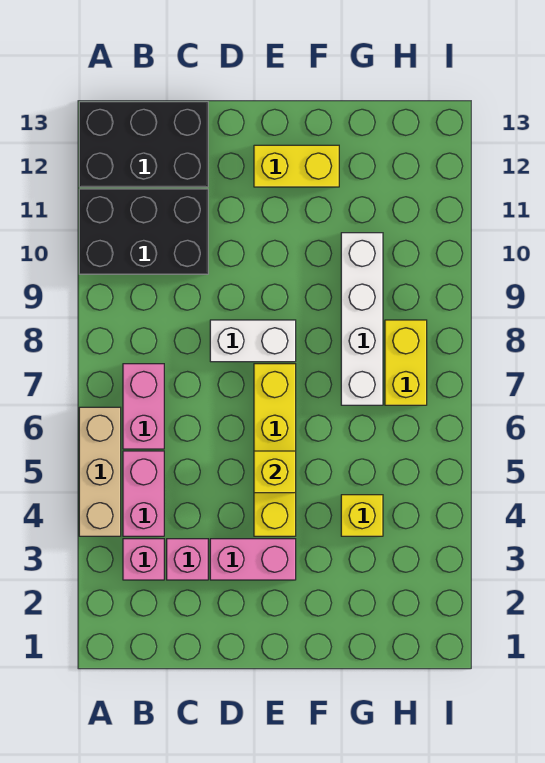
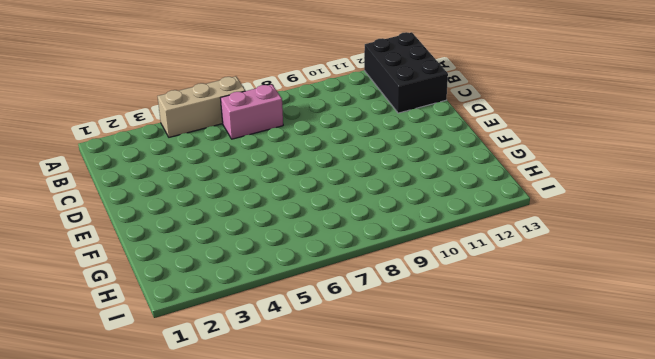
none -> black brick A10:C11 level 1
none -> pink brick B3 level 1
none -> pink brick B4:B5 level 1

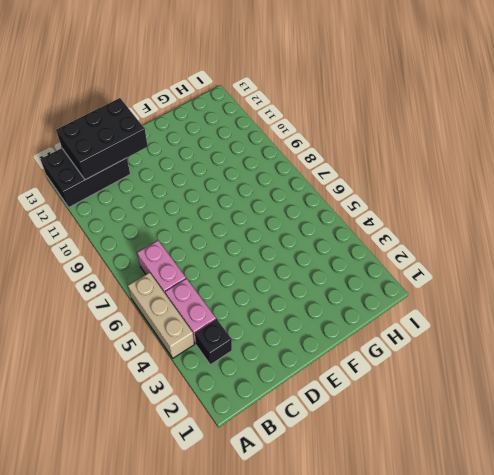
black brick B3 level 1 -> pink brick B3 level 1
black brick B12:D13 level 2 -> black brick A10:C11 level 1
none -> pink brick C3 level 1
none -> pink brick D3:E3 level 1
none -> white brick D8:E8 level 1

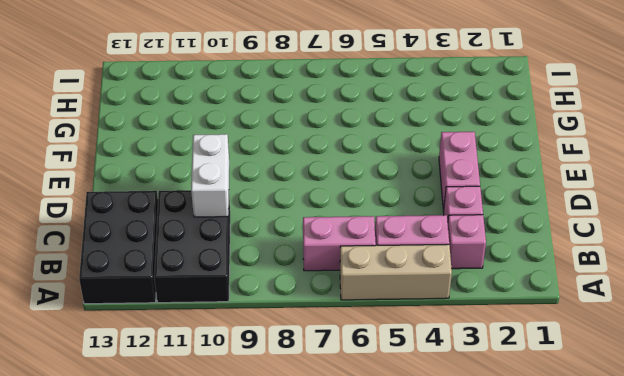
white brick C10:D10 level 2 -> white brick D8:E8 level 1
none -> yellow brick E4:E7 level 1
none -> yellow brick E12:F12 level 1
none -> yellow brick G4 level 1

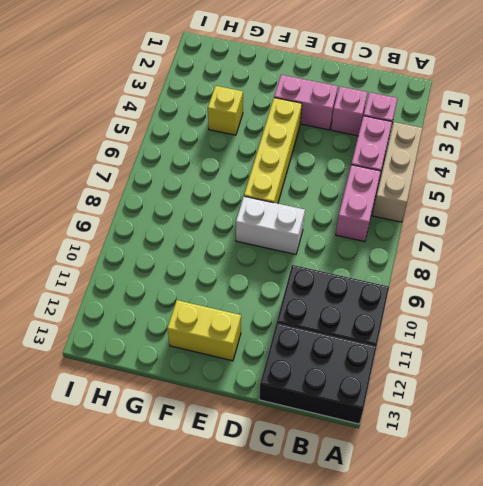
none -> white brick G7:G10 level 1
none -> yellow brick H7:H8 level 1
none -> yellow brick E5 level 2

